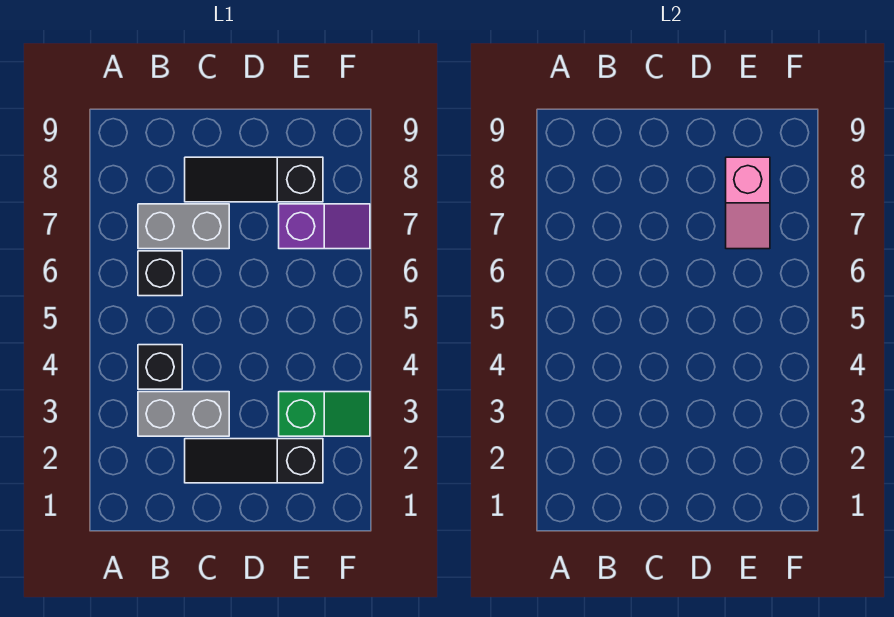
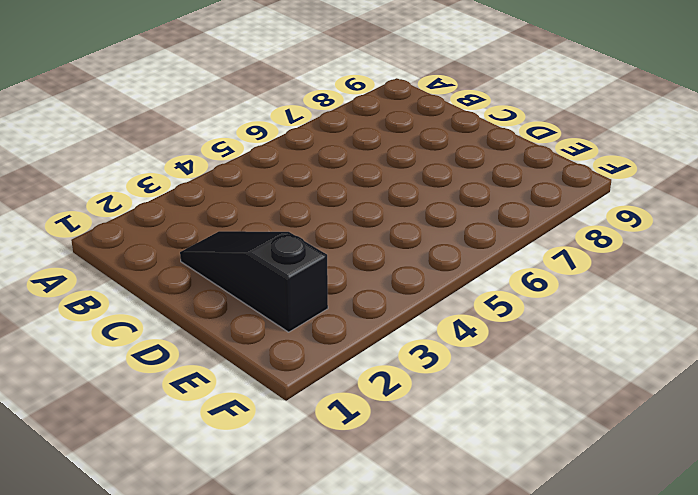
none -> grey brick B3:C3 level 1
none -> black brick B4 level 1

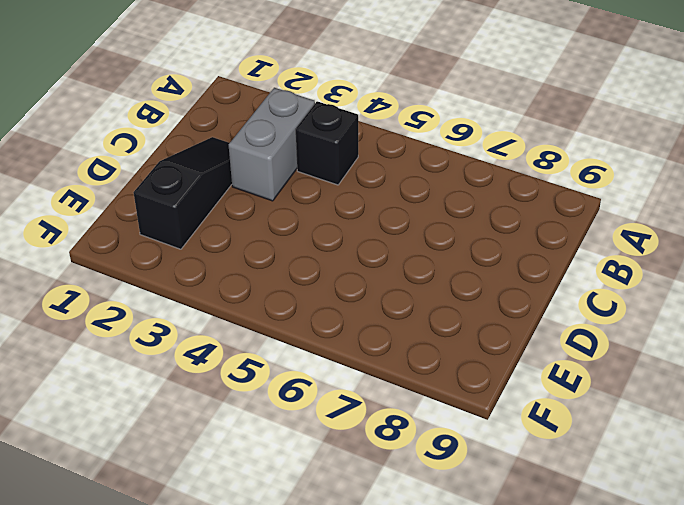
none -> black brick B6 level 1
none -> grey brick B7:C7 level 1

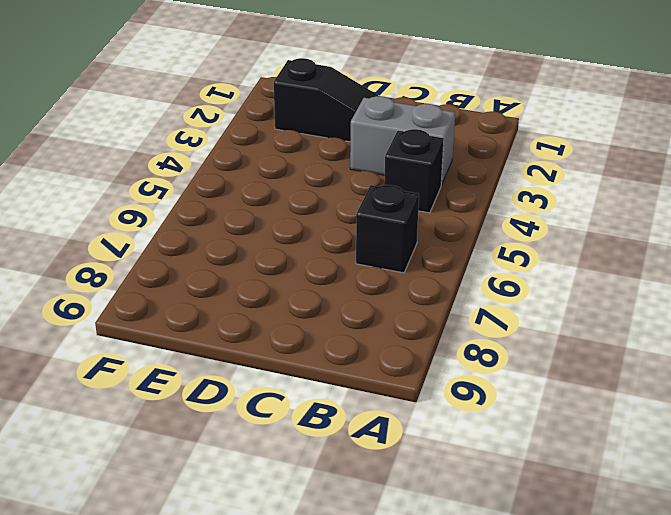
none -> grey brick B7:C7 level 1
none -> black slope C8:E8 level 1 top E

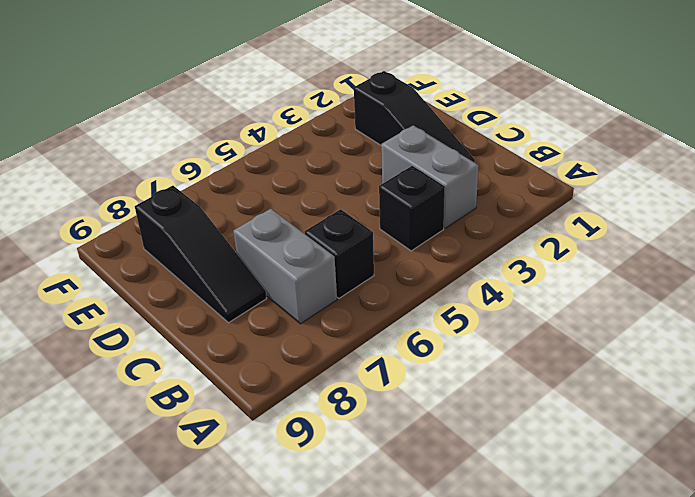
none -> green slope E3:F3 level 1 top E
none -> purple slope E7:F7 level 1 top E

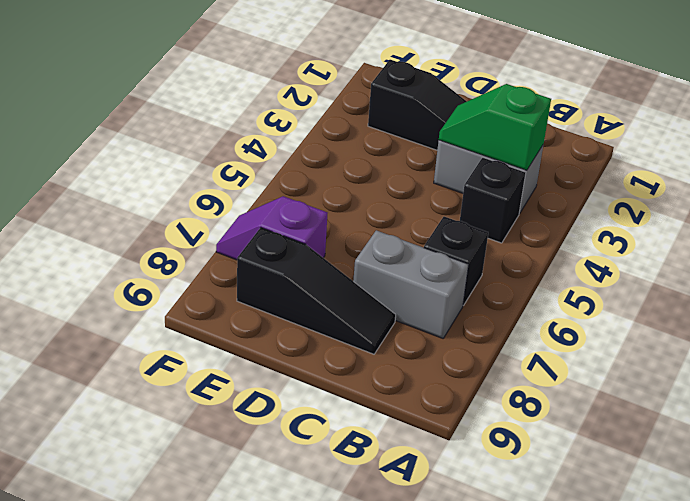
green slope B3:C3 level 2 top B -> green slope E3:F3 level 1 top E
none -> pink slope E7:E8 level 2 top 8

